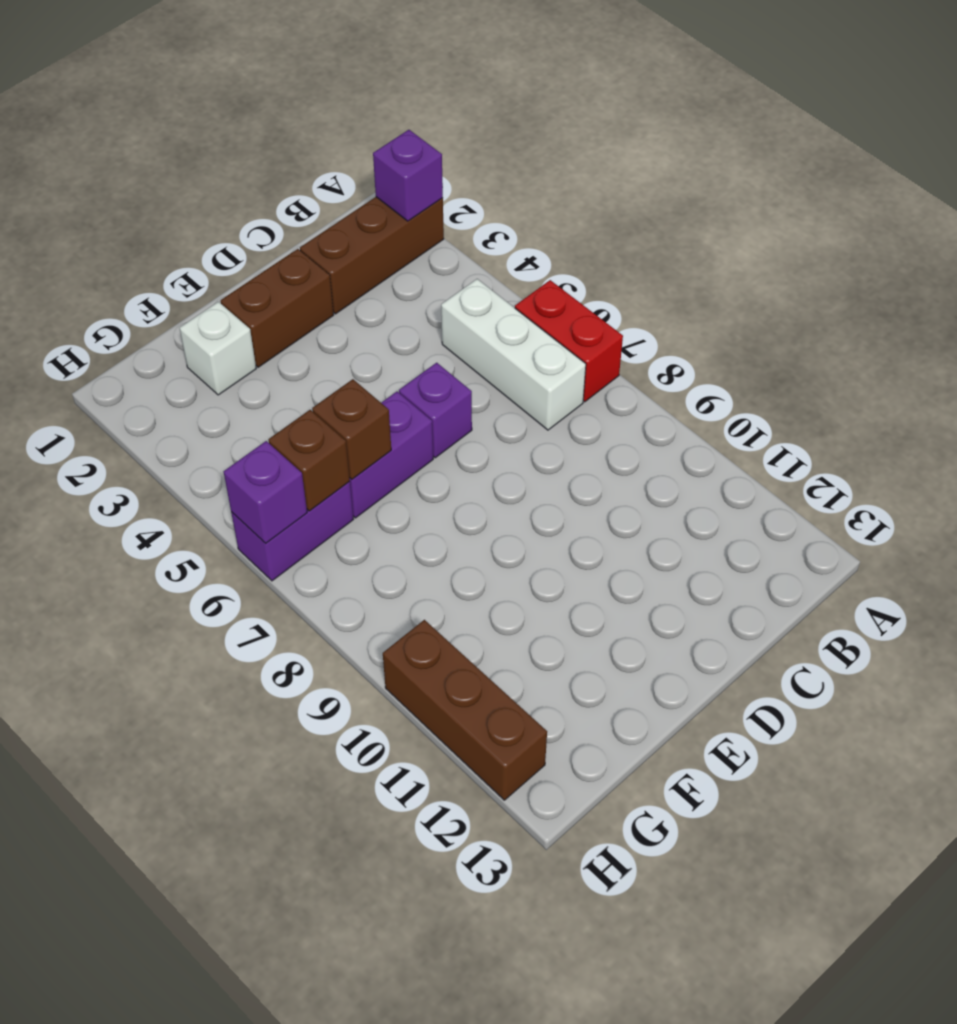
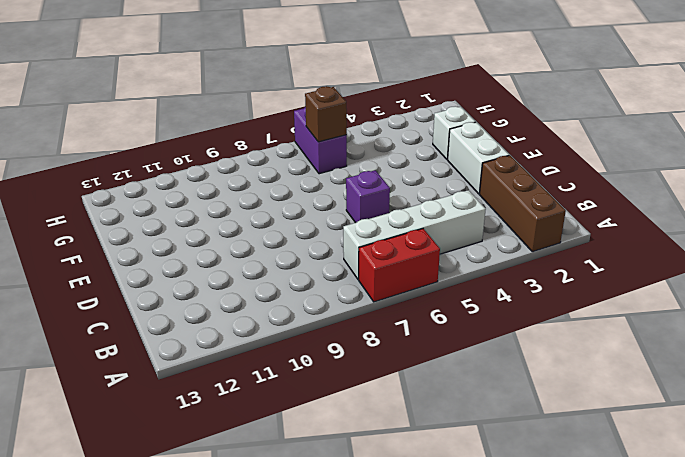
white brick B4:B7 level 1 -> white brick B5:B7 level 1
white brick D2:E2 level 1 -> brown brick D2:E2 level 1
none -> purple brick E6:F6 level 1
none -> brown brick H10:H12 level 1
none -> purple brick A2 level 2

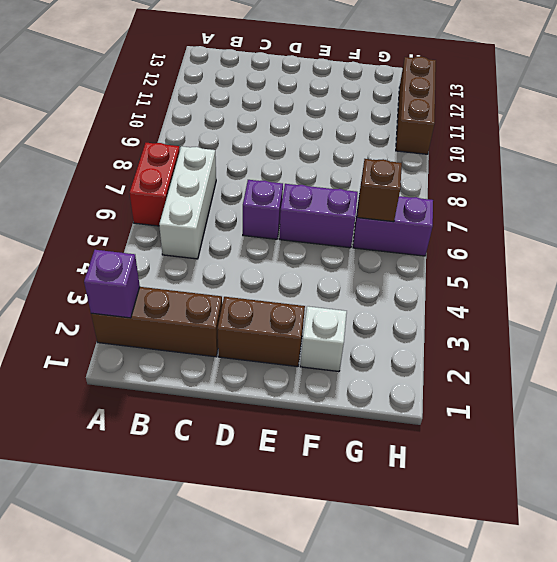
none -> brown brick F6 level 2
none -> purple brick H6 level 2

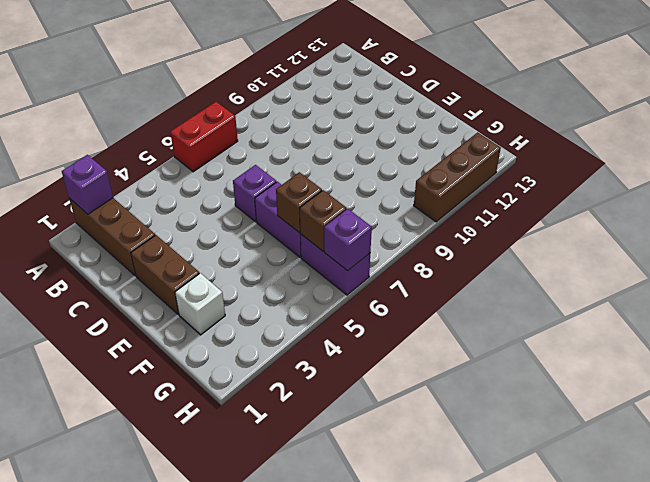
none -> white brick B5:B7 level 1

